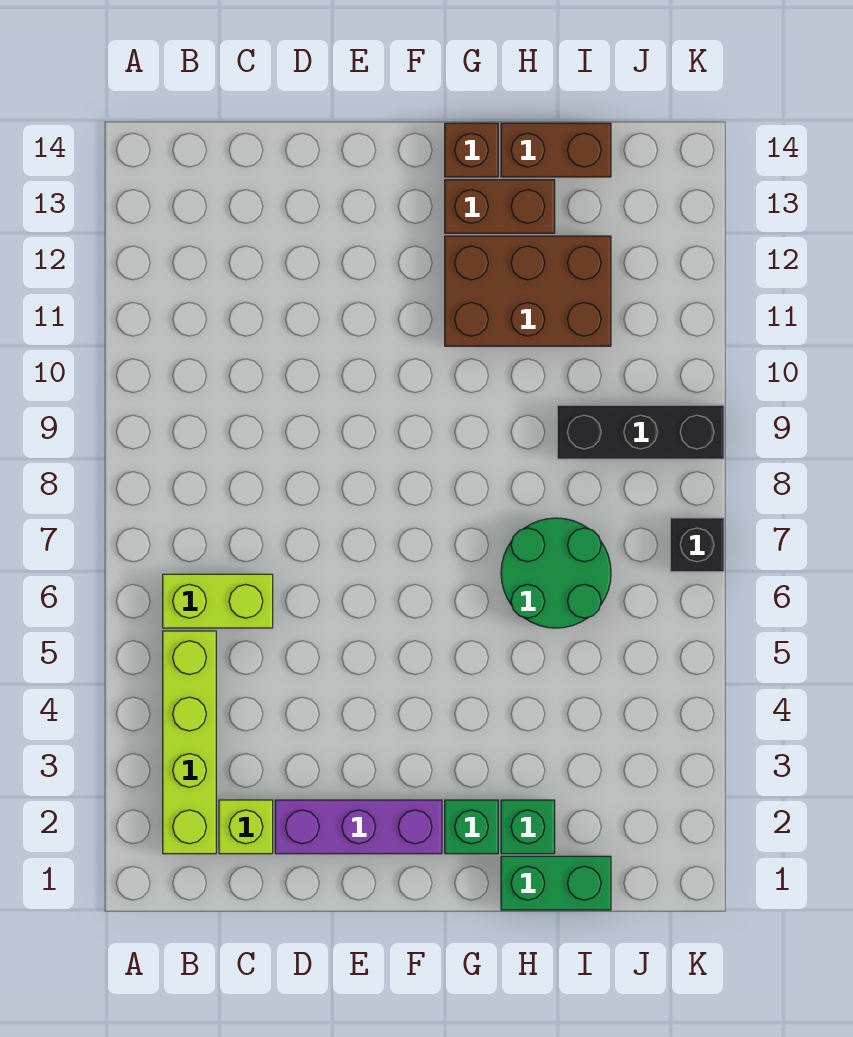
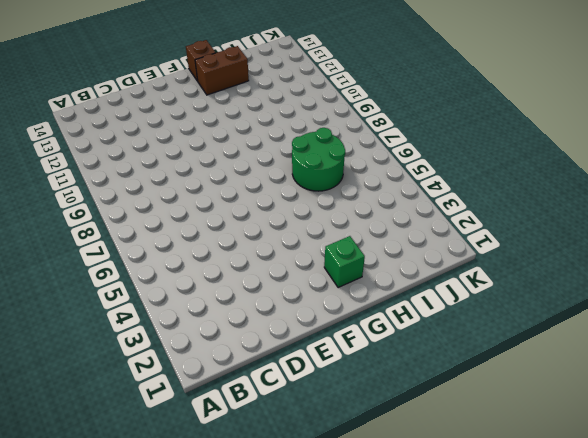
none -> lime brick B2:B5 level 1
none -> lime brick B6:C6 level 1
none -> lime brick C2 level 1

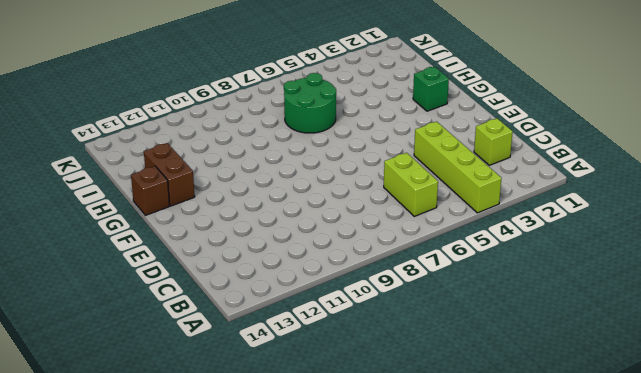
lime brick A4:D4 level 1 -> lime brick B2:B5 level 1
none -> purple brick D2:F2 level 1
none -> brown brick G11:I12 level 1
none -> green brick H1:I1 level 1

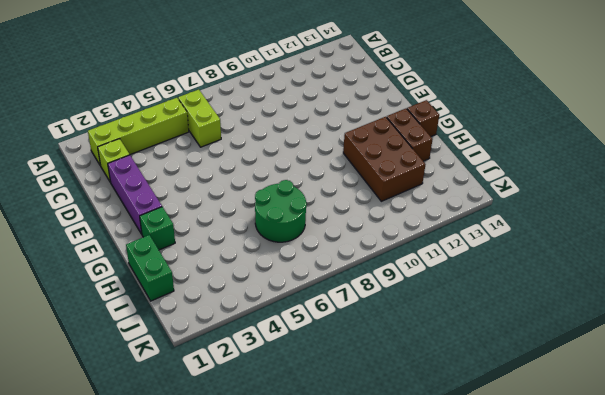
none -> green brick H2 level 1
none -> brown brick H14:I14 level 1
none -> black brick I9:K9 level 1

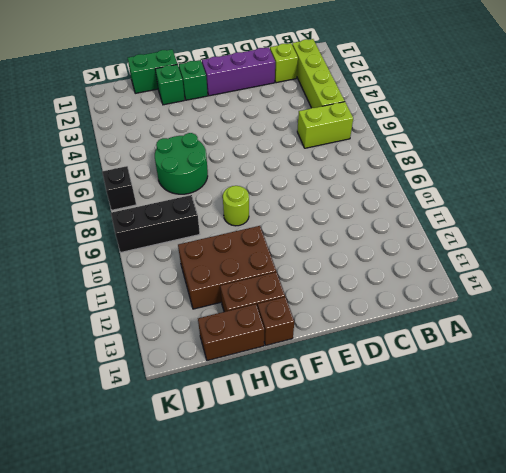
lime round brick G9 level 1 -> none

